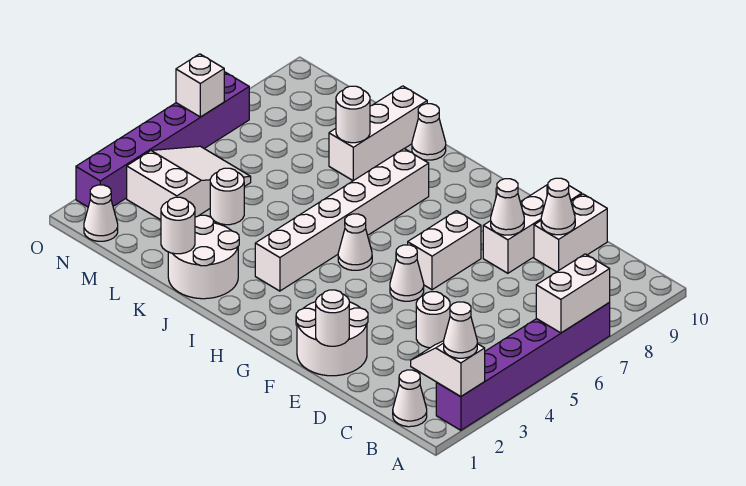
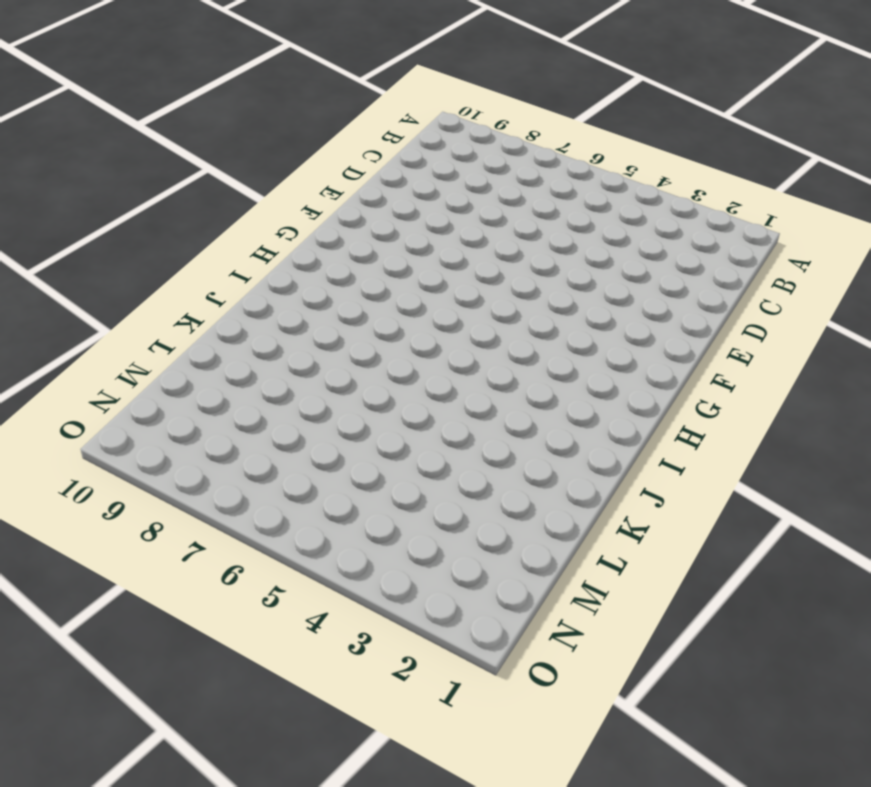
none -> purple brick A2:A7 level 1
none -> white cone B1 level 1
none -> white round brick D4 level 1

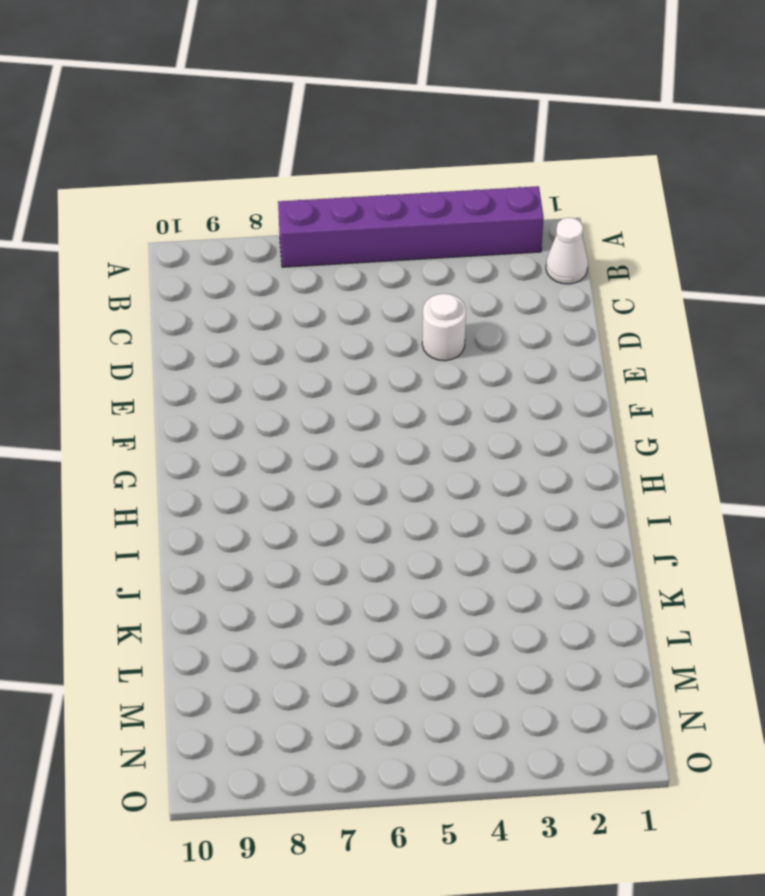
none -> white brick D9:D10 level 1
none -> white round brick E1:F2 level 1
none -> white brick E8:E10 level 1

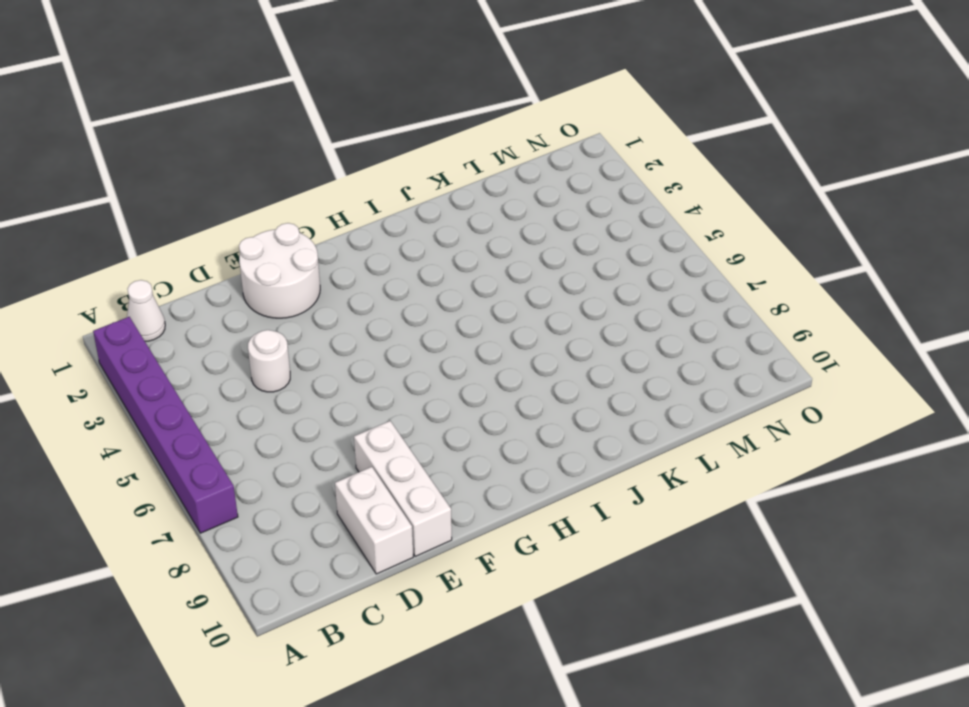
none -> white cone F5 level 1
none -> white brick F6:F7 level 1
none -> white cone H5 level 1

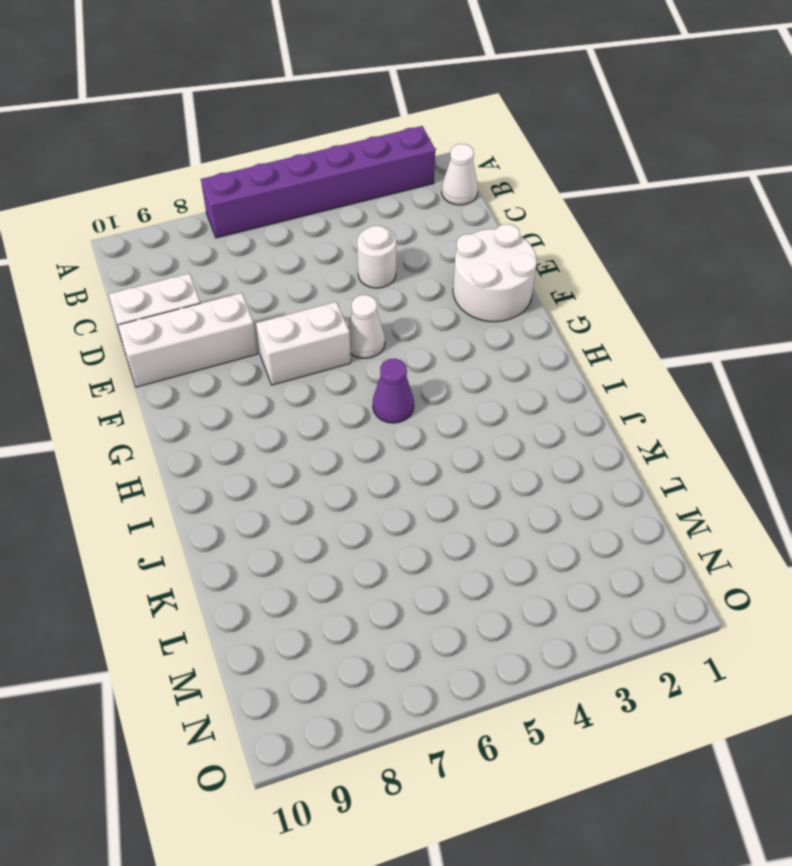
purple cone H5 level 1 -> white cone H5 level 1
none -> white brick I3:I8 level 1
none -> white round brick J1:K2 level 1
none -> white cone J10 level 1

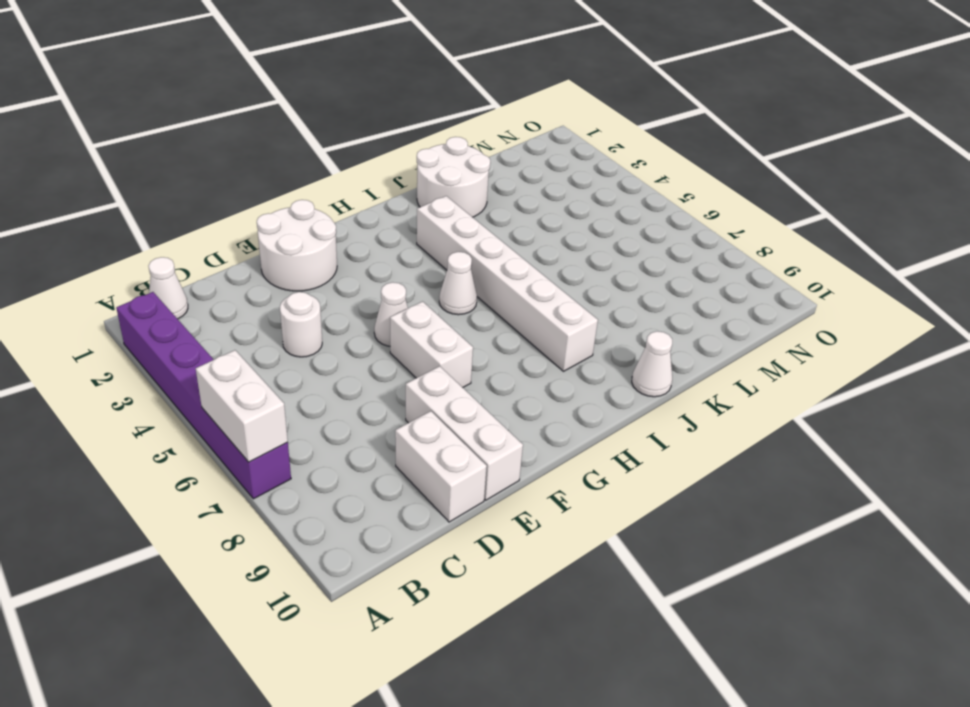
none -> white brick K8:K10 level 1
none -> white round brick L4 level 1
none -> white slope M3:N5 level 1 top 3

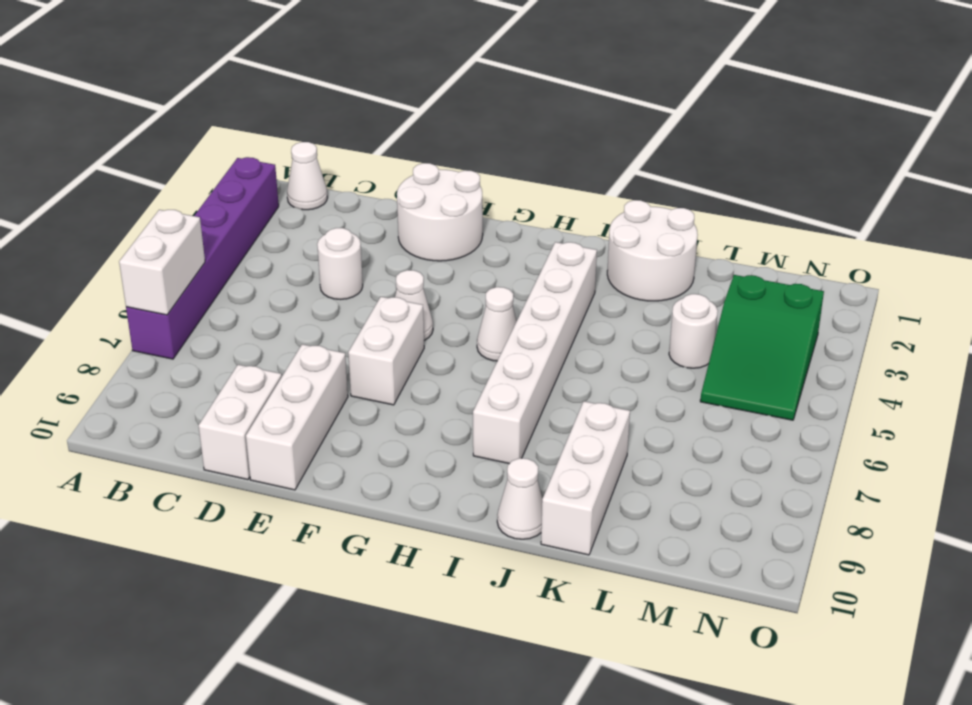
green slope M3:N5 level 1 top 3 -> white slope M3:N5 level 1 top 3
none -> white cone N1 level 1
none -> purple brick O2:O7 level 1
none -> white slope A2:B2 level 2 top A

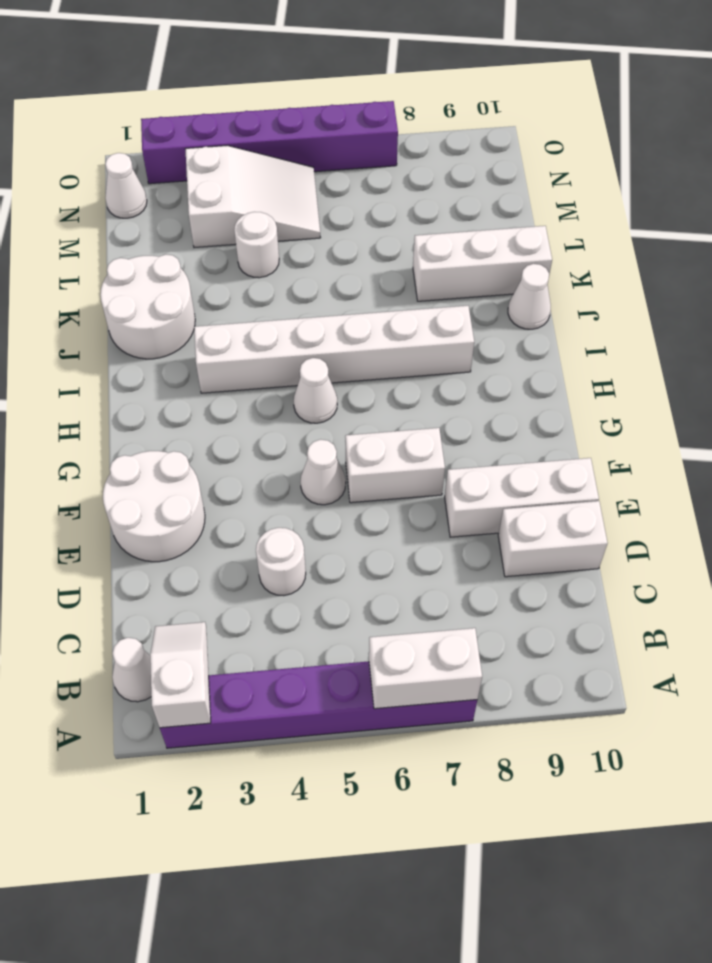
none -> white cone D9 level 2
none -> white round brick E1 level 2
none -> white cone E8 level 2

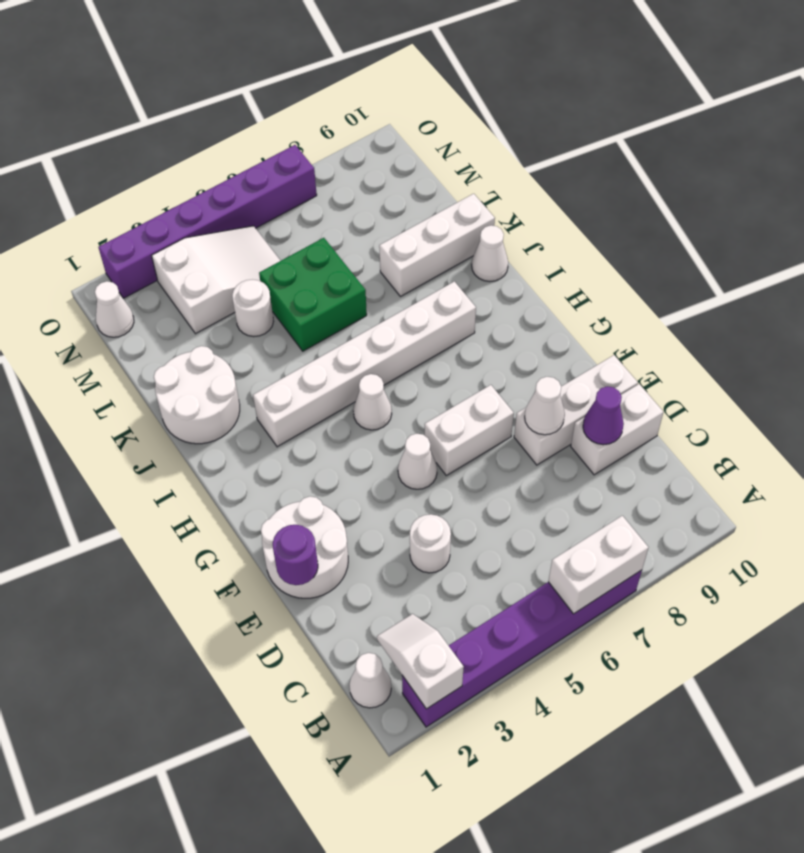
purple cone D9 level 2 -> white cone D9 level 2
purple round brick E1 level 2 -> white round brick E1 level 2
green brick K5:L6 level 1 -> none
none -> white round brick K1 level 2
none -> white round brick K8 level 2
none -> white brick O6 level 2

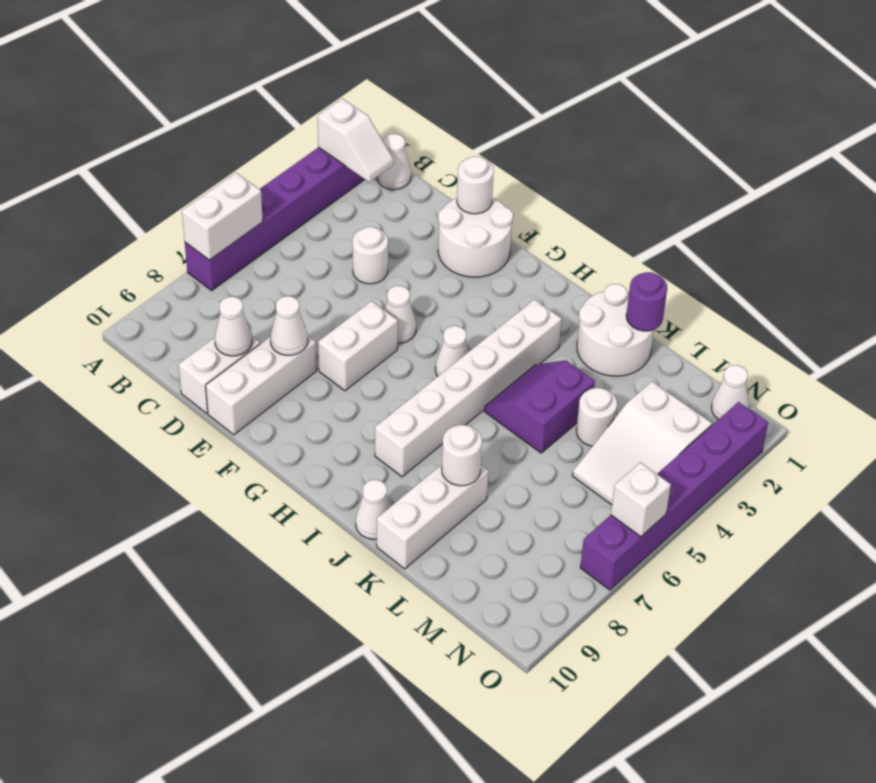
purple slope J4:K5 level 1 top K -> none
purple round brick K1 level 2 -> white round brick K1 level 2
none -> white cone A2 level 3

